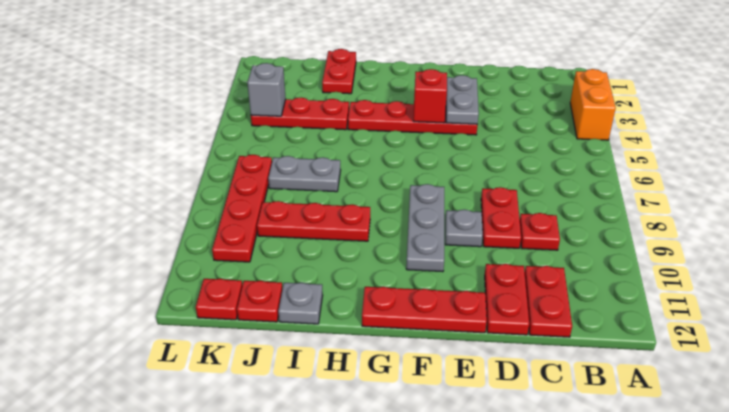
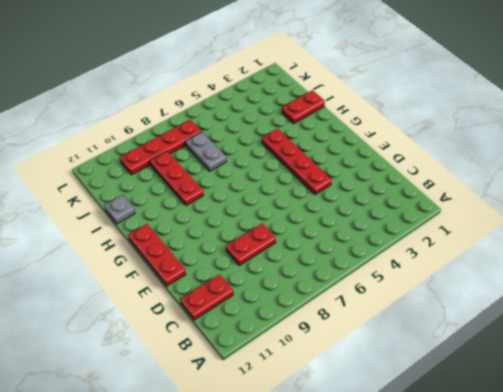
none -> orange brick A3:A4 level 1
none -> red plate C9 level 1
none -> red plate D11:D12 level 1

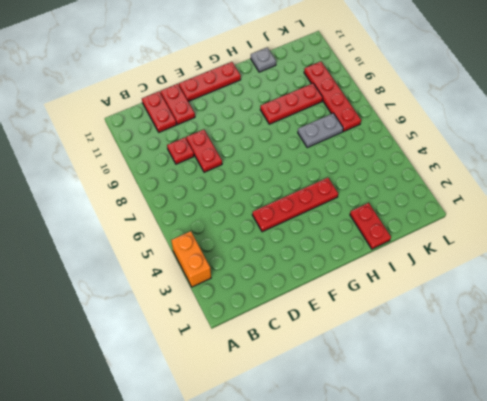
none -> grey plate E9 level 1
none -> grey plate F8:F10 level 1
none -> red plate I4:K4 level 1

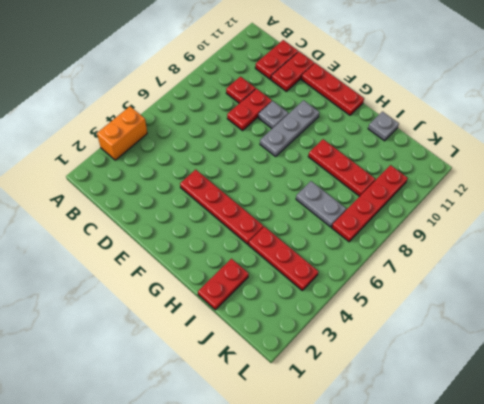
none -> red plate J12 level 1
none -> red plate K12 level 1
none -> grey plate E3:E4 level 2

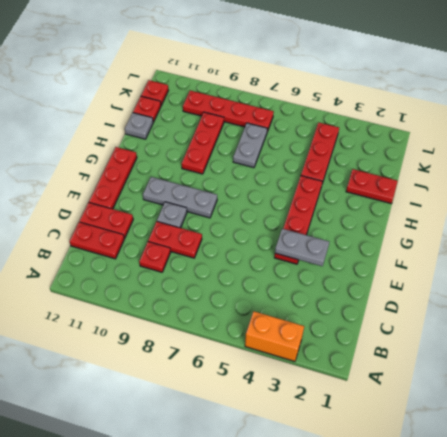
none -> red brick F4 level 2
none -> grey brick K4 level 2

